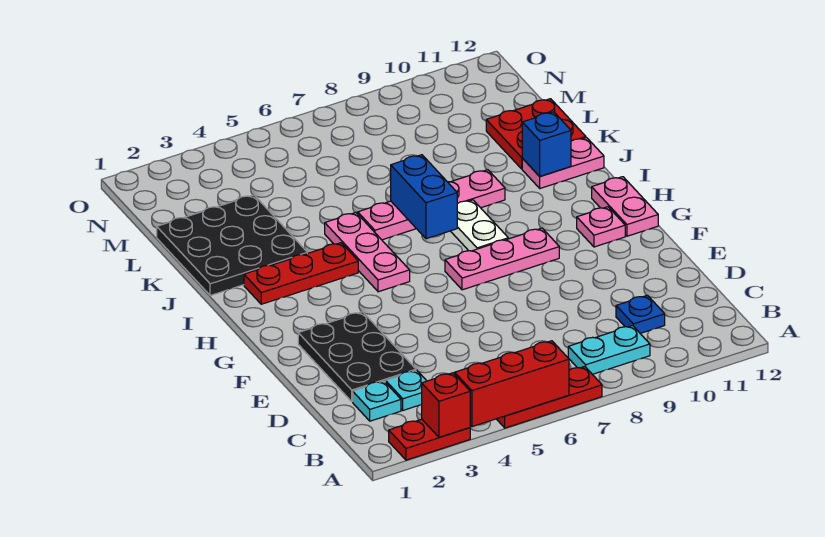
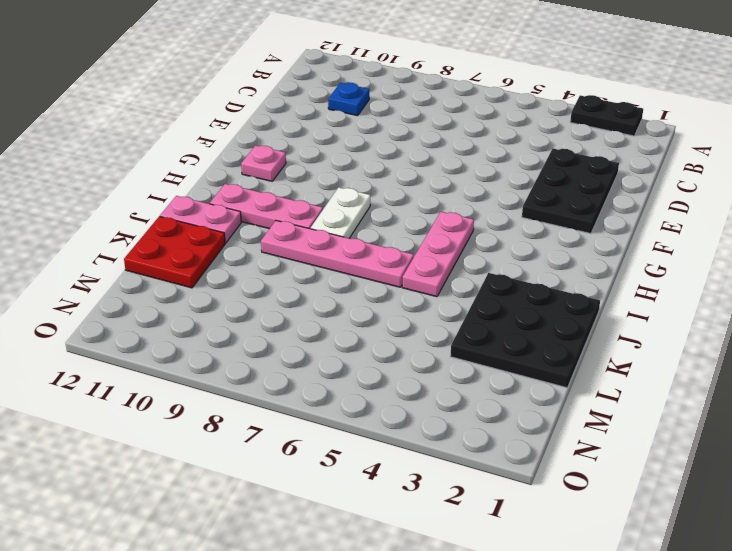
black plate A2:A3 level 1 -> red plate A2:A3 level 1
pink plate I9:I11 level 1 -> pink plate G7:G9 level 1
none -> red plate A5:A7 level 1
none -> cyan plate B8:B9 level 1
none -> cyan plate C2 level 1

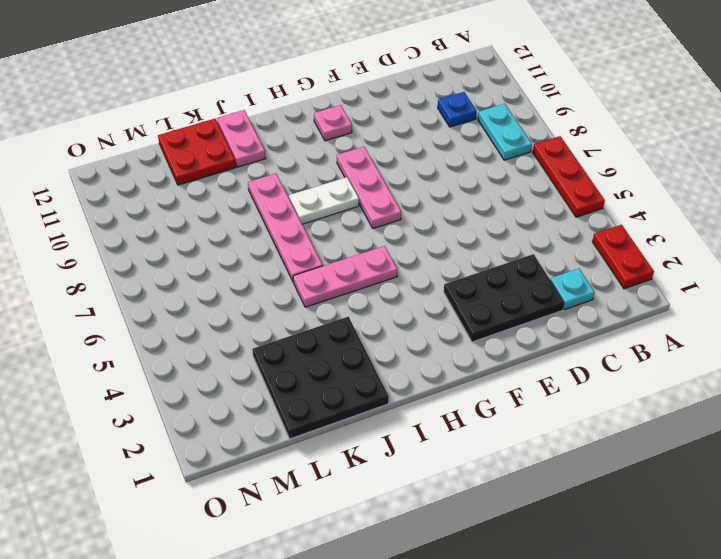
none -> cyan plate C3 level 1
none -> pink plate G12:H12 level 1
none -> red plate I2:I4 level 1

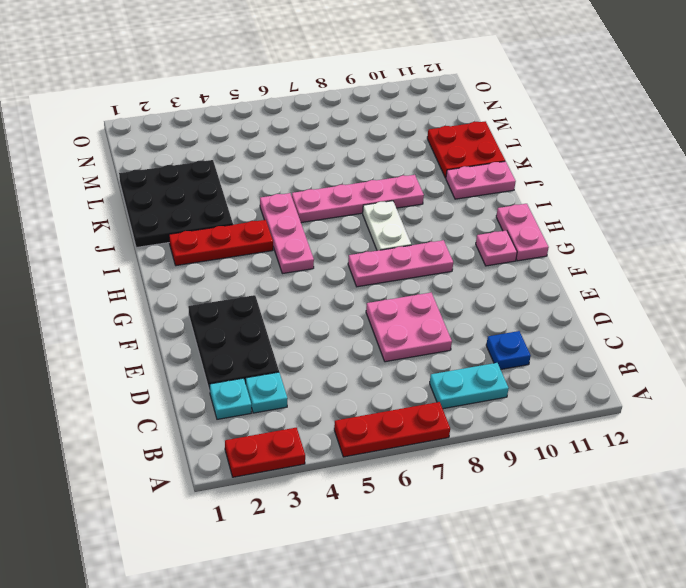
pink plate D7:E8 level 1 -> none
none -> red brick A3 level 2
none -> red brick A4:A6 level 2
none -> blue brick I7:J7 level 2

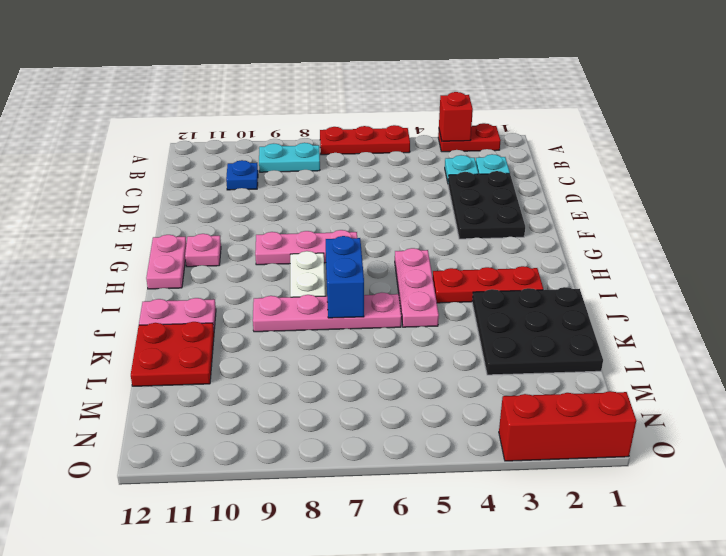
red brick O1:O3 level 1 -> red brick A4:A6 level 2
none -> blue brick J11 level 2

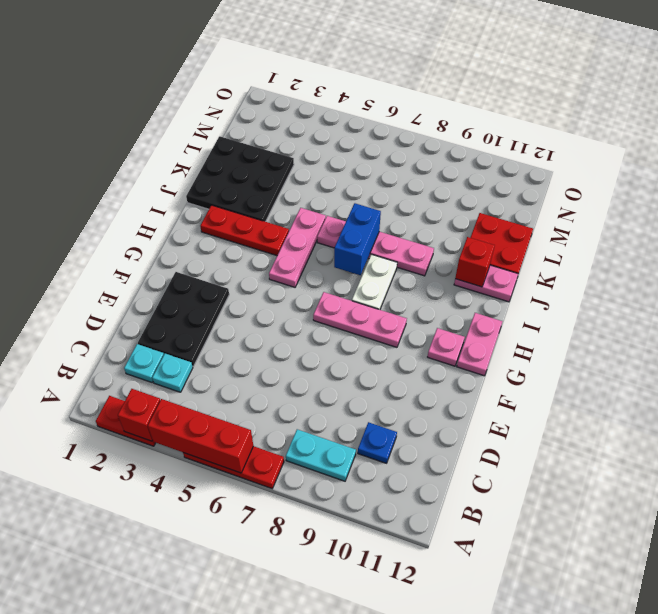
red brick J11 level 2 -> blue brick J11 level 2

